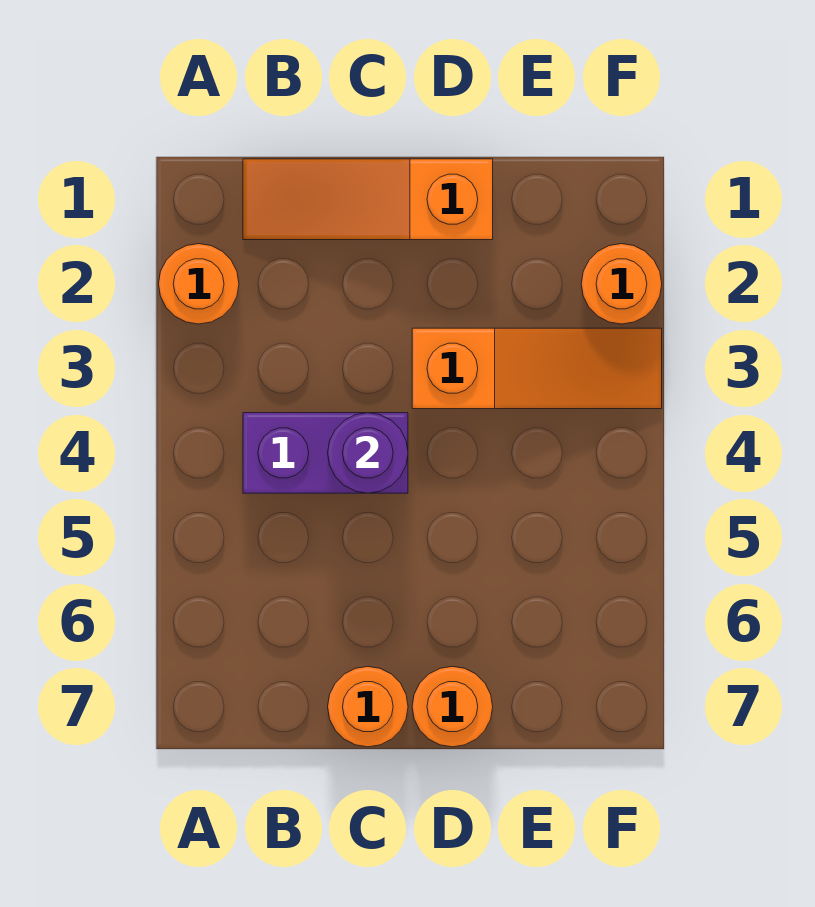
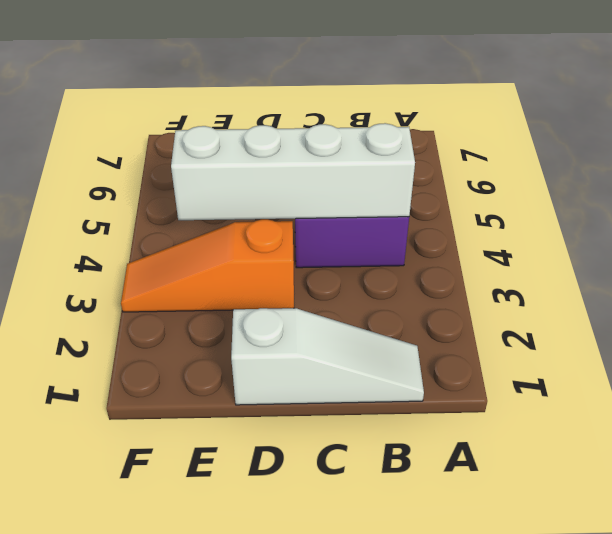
white slope B1:D1 level 1 top D -> orange slope B1:D1 level 1 top D
white brick B4:E4 level 2 -> purple round brick C4 level 2
none -> orange round brick A2 level 1
none -> orange round brick C7 level 1

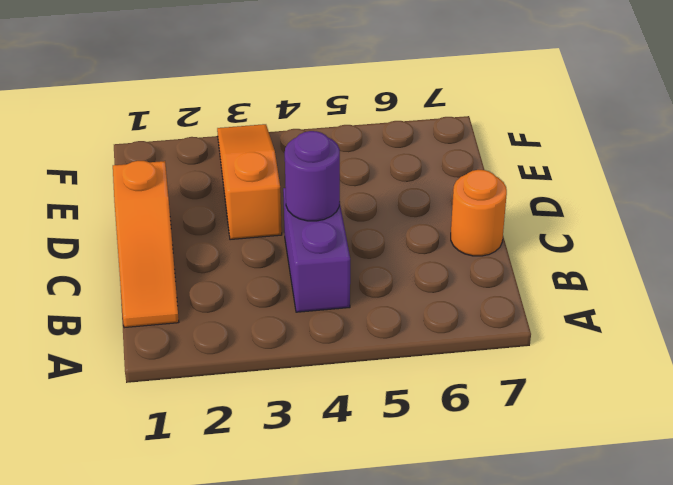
none -> orange round brick A2 level 1
none -> orange round brick D7 level 1

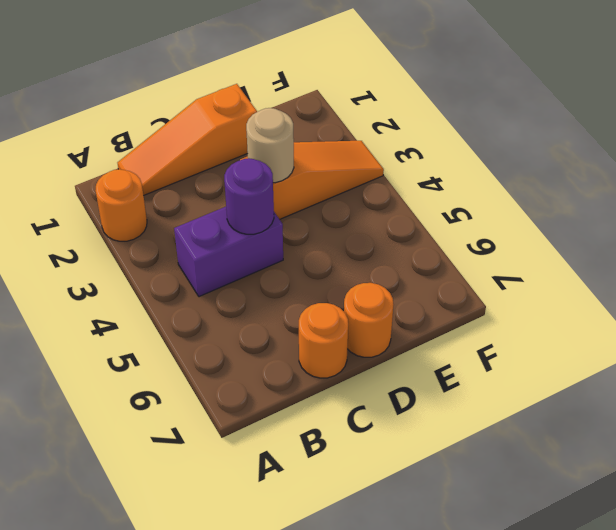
tan round brick D3 level 2 -> none
none -> orange round brick F2 level 1

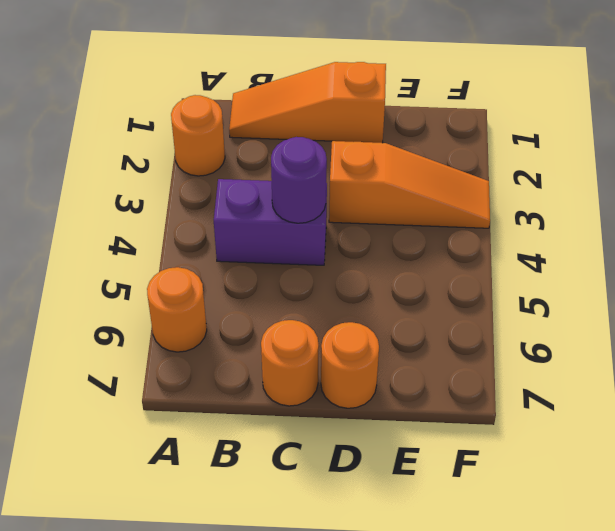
orange round brick A6 level 1 -> orange round brick F2 level 1

